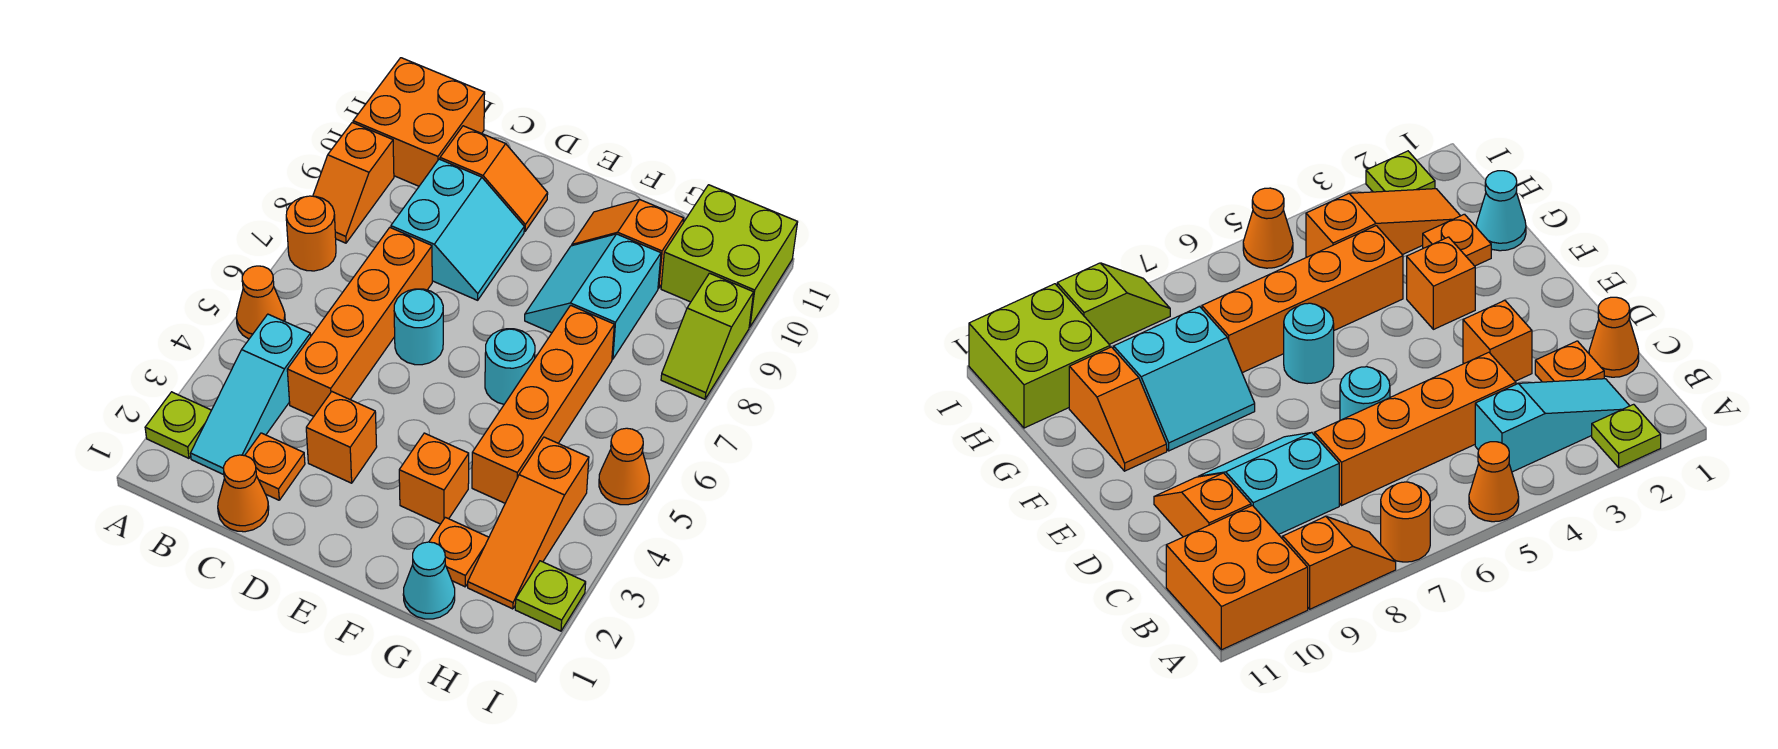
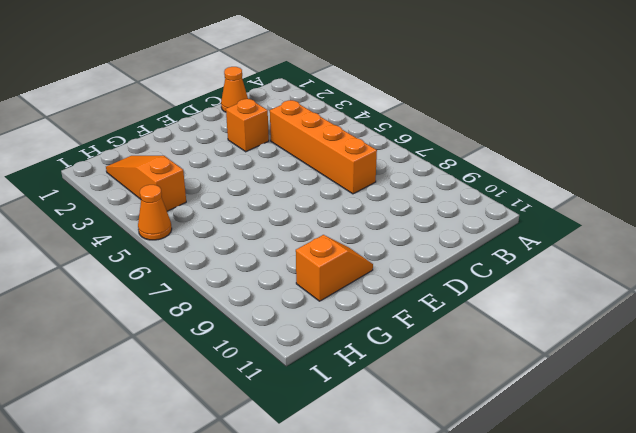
none -> lime plate A2 level 1
none -> orange cone A5 level 1
none -> orange round brick A7 level 1

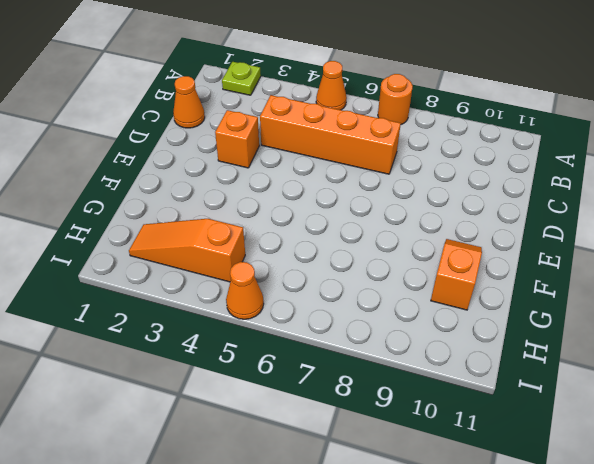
none -> orange slope A8:A9 level 1 top 9
none -> orange brick A10:B11 level 1
none -> cyan slope B2:B4 level 1 top 4

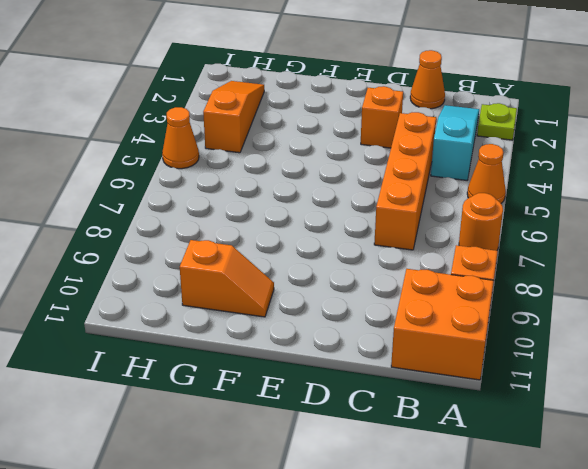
none -> orange plate C2 level 1
none -> cyan slope C8:D9 level 1 top C
none -> orange slope C10:D10 level 1 top C

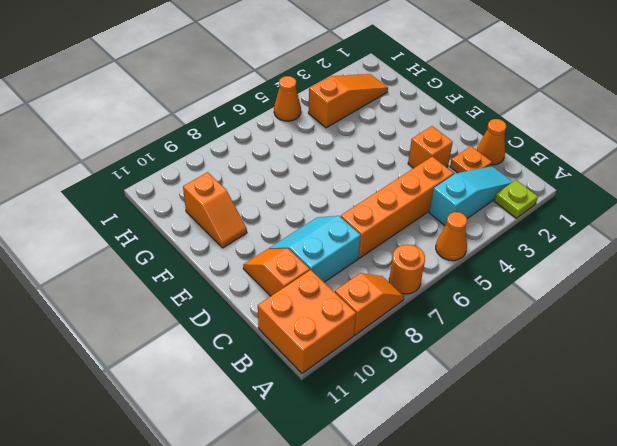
none -> cyan round brick D6 level 1
none -> orange brick F3 level 1
none -> cyan round brick F6 level 1

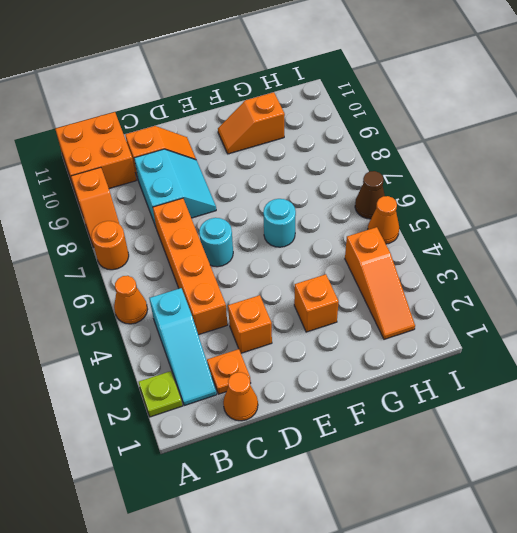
brown cone I6 level 1 -> none
none -> cyan slope F8:G9 level 1 top G
none -> cyan cone G1 level 1
none -> orange plate G2 level 1

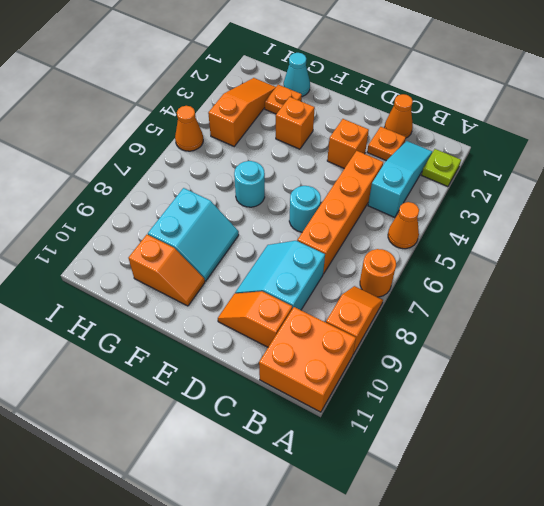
none -> orange brick G4:G7 level 1
none -> lime brick H10:I11 level 1
none -> lime plate I2 level 1

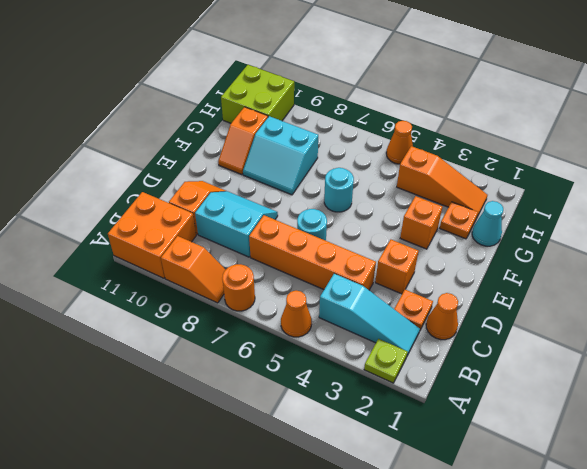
none -> orange brick G4:G7 level 1
none -> lime plate I2 level 1
none -> lime slope I8:I9 level 1 top 9

